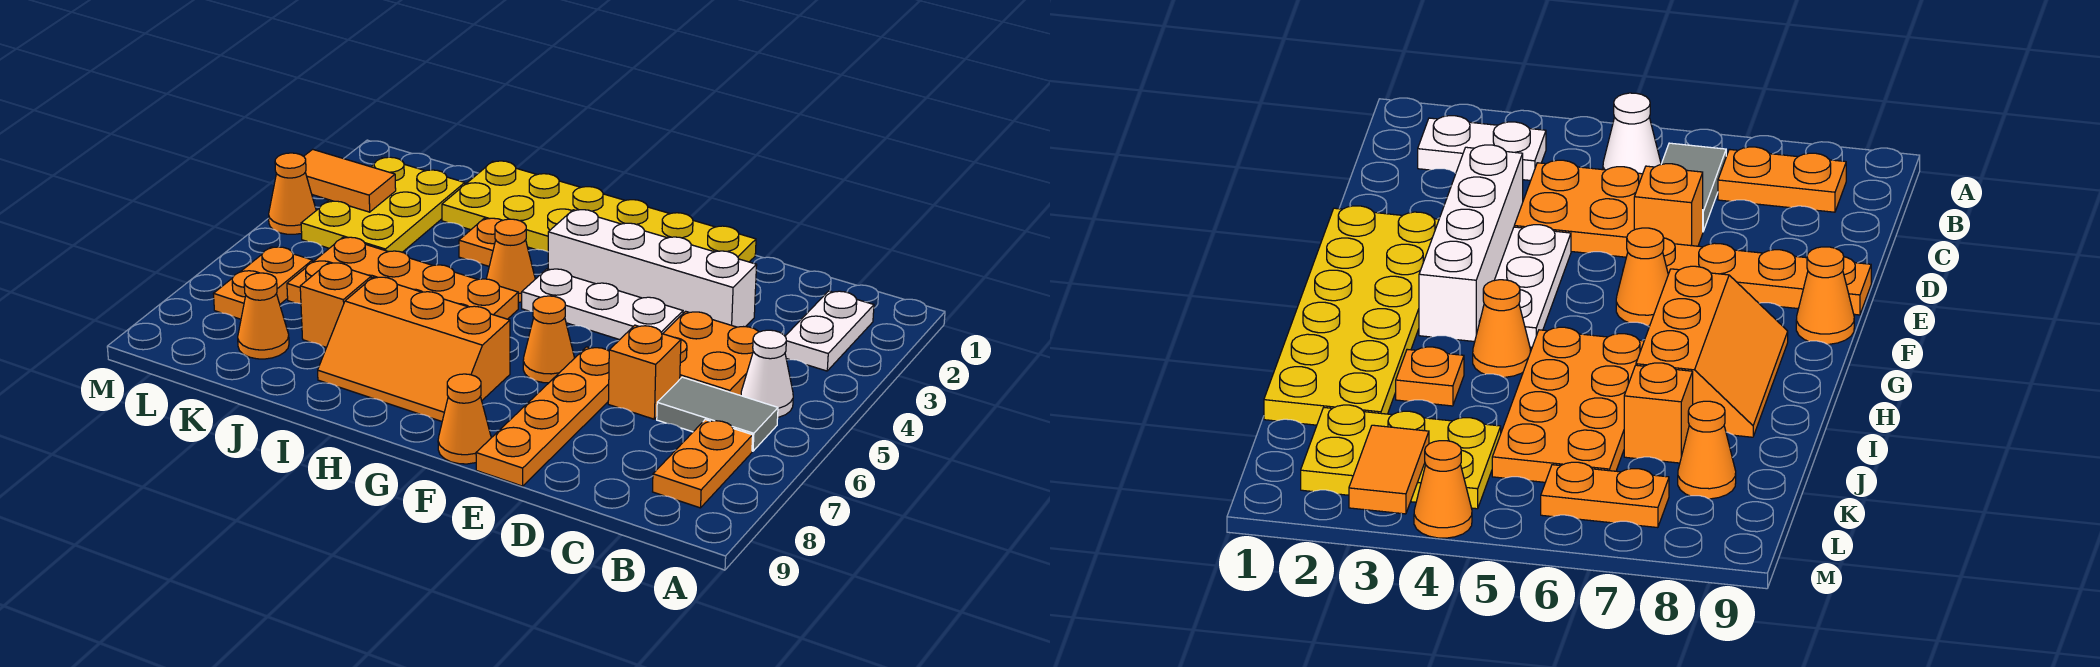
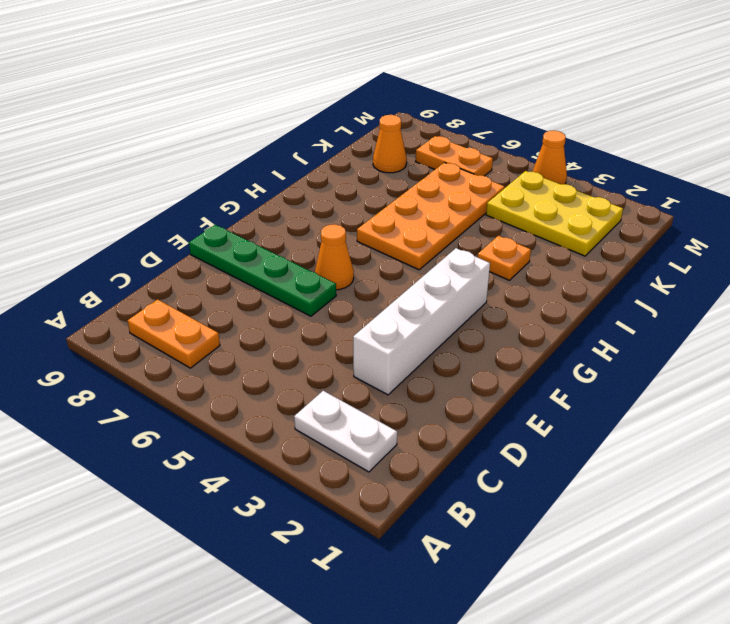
green plate E6:E9 level 1 -> orange plate E6:E9 level 1
none -> white cone B5 level 1
none -> grey tile B6:C6 level 1
none -> orange plate C4:D5 level 1

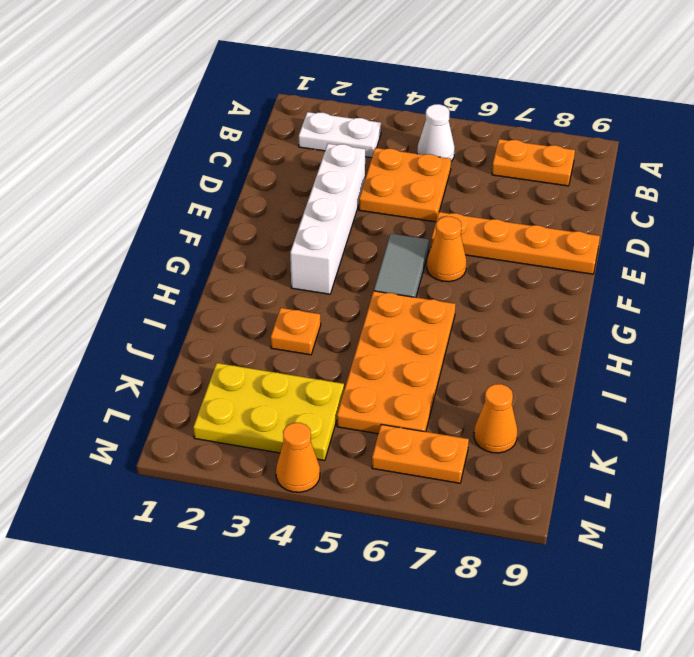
grey tile F5:G5 level 1 -> grey tile B6:C6 level 1
none -> orange brick D6 level 1
none -> yellow plate E1:J2 level 1
none -> white plate E4:G4 level 1

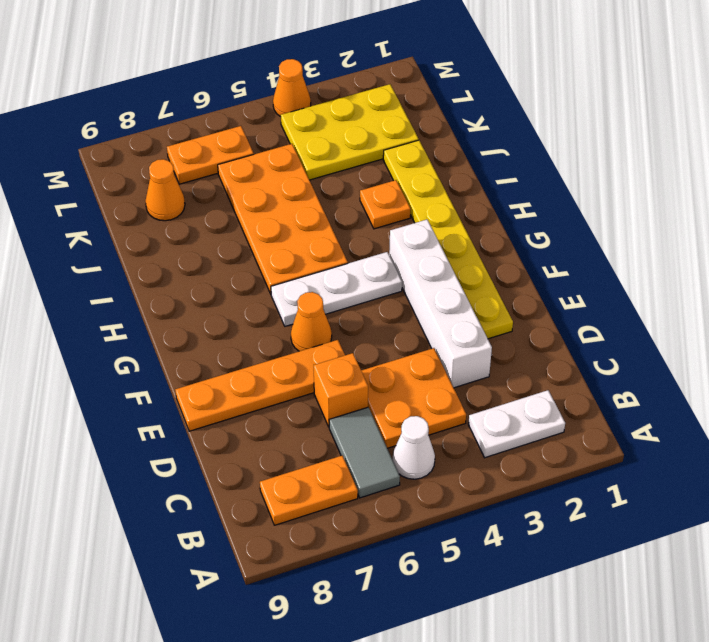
yellow plate E2:J2 level 1 -> yellow plate E1:J2 level 1
white plate G4:G6 level 1 -> white plate E4:G4 level 1
none -> orange cone F9 level 1
none -> orange slope G7:I8 level 1 top 7
none -> orange cone H4 level 1

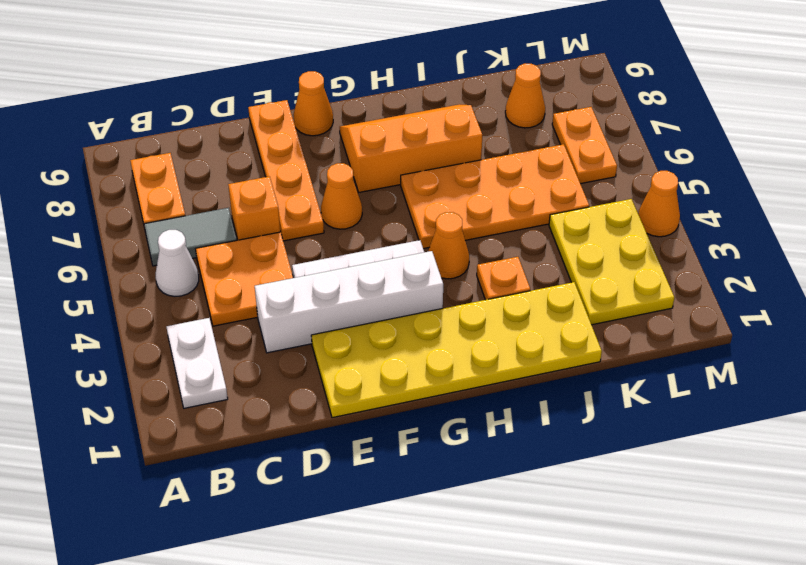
none -> orange brick J7 level 1
none -> orange tile L3:M3 level 2

